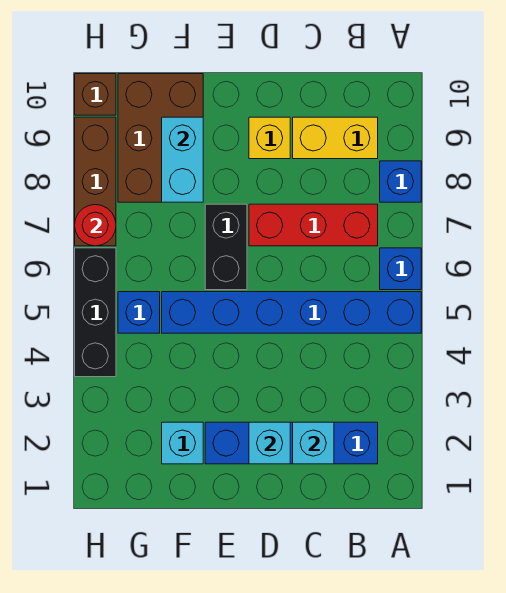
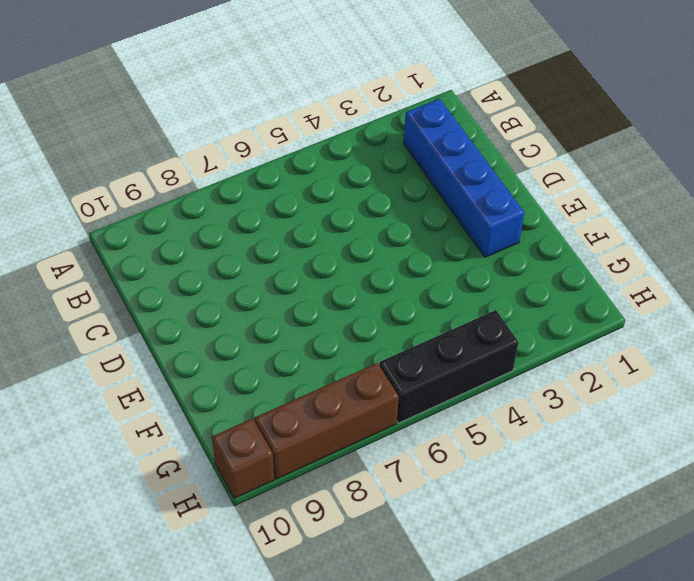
none -> blue brick A5:F5 level 1
none -> blue brick A6 level 1
none -> blue brick A8 level 1

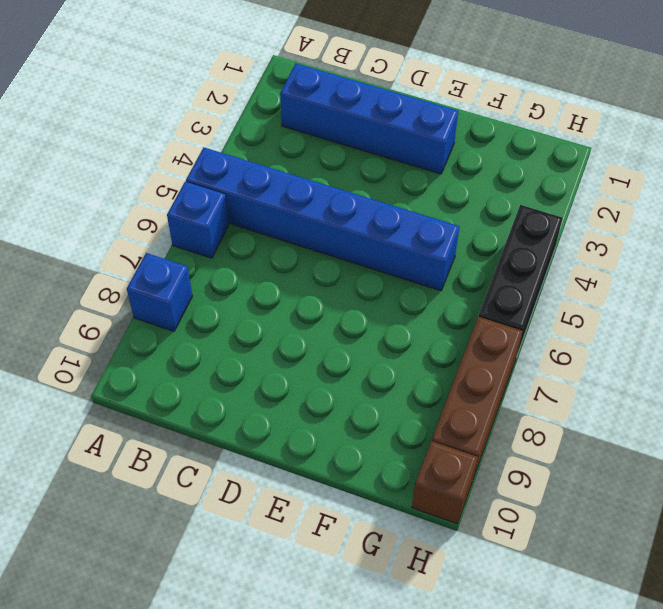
none -> red brick B7:D7 level 1
none -> yellow brick B9:C9 level 1
none -> yellow brick D9 level 1

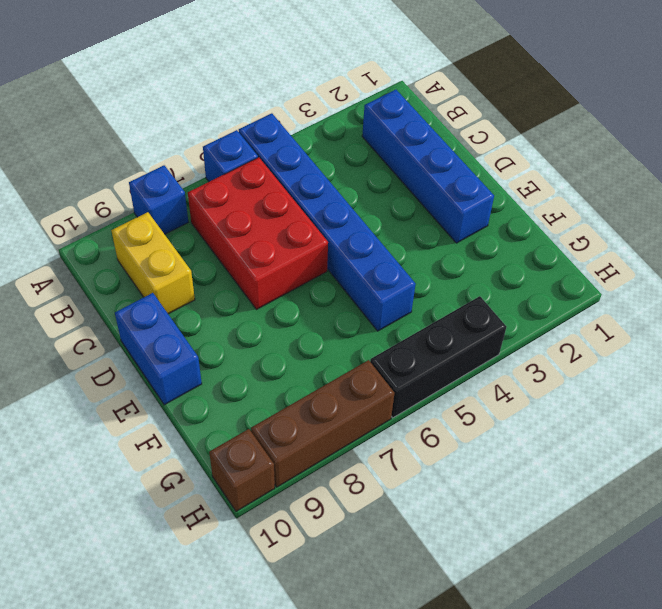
red brick B6:D7 level 1 -> red brick B7:D7 level 1
blue brick D10:E10 level 1 -> none
none -> yellow brick D9 level 1
none -> black brick E6:E7 level 1
none -> cyan brick F2 level 1

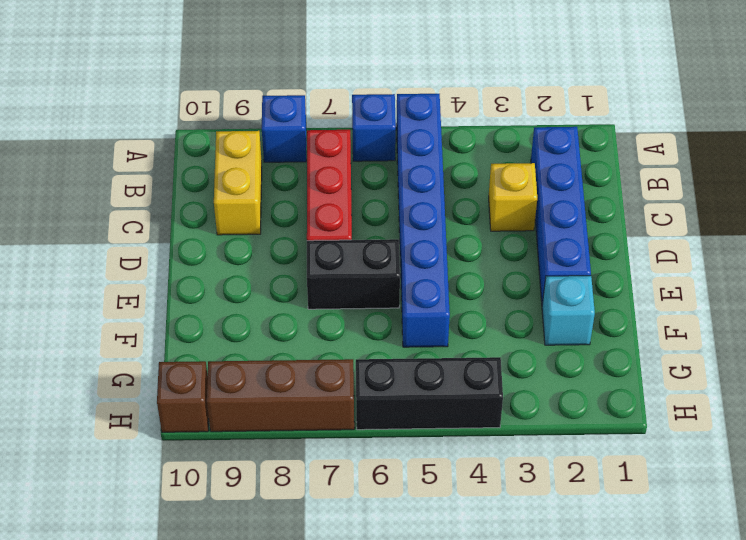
yellow brick C3 level 1 -> yellow brick D9 level 1
none -> brown brick F8:G10 level 1
none -> blue brick G5 level 1
none -> cyan brick C2 level 2

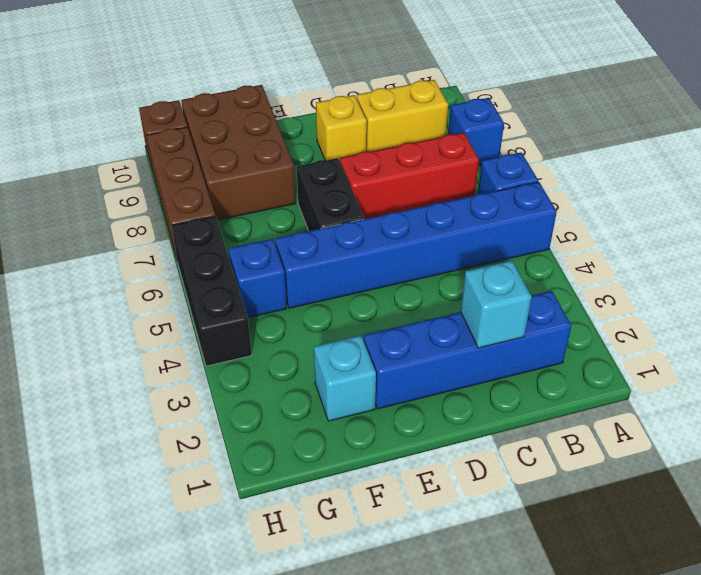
none -> cyan brick D2 level 2
none -> cyan brick F8:F9 level 2
none -> red round brick H7 level 2

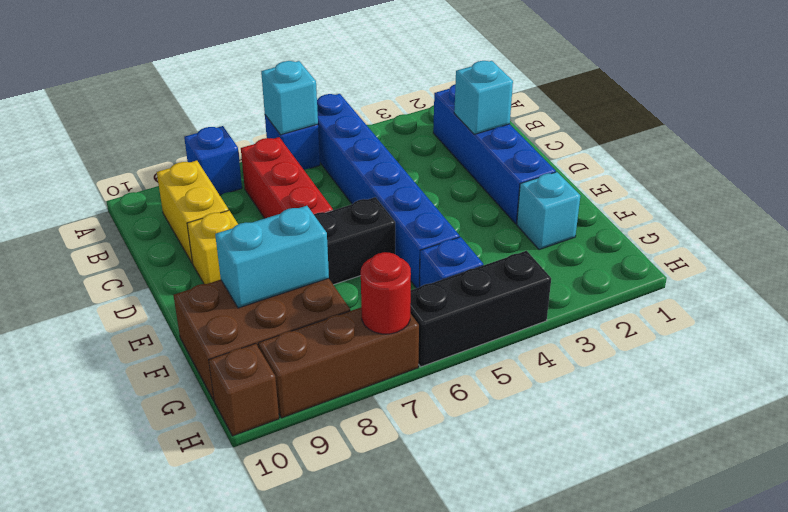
cyan brick A6 level 2 -> cyan brick D2 level 2

